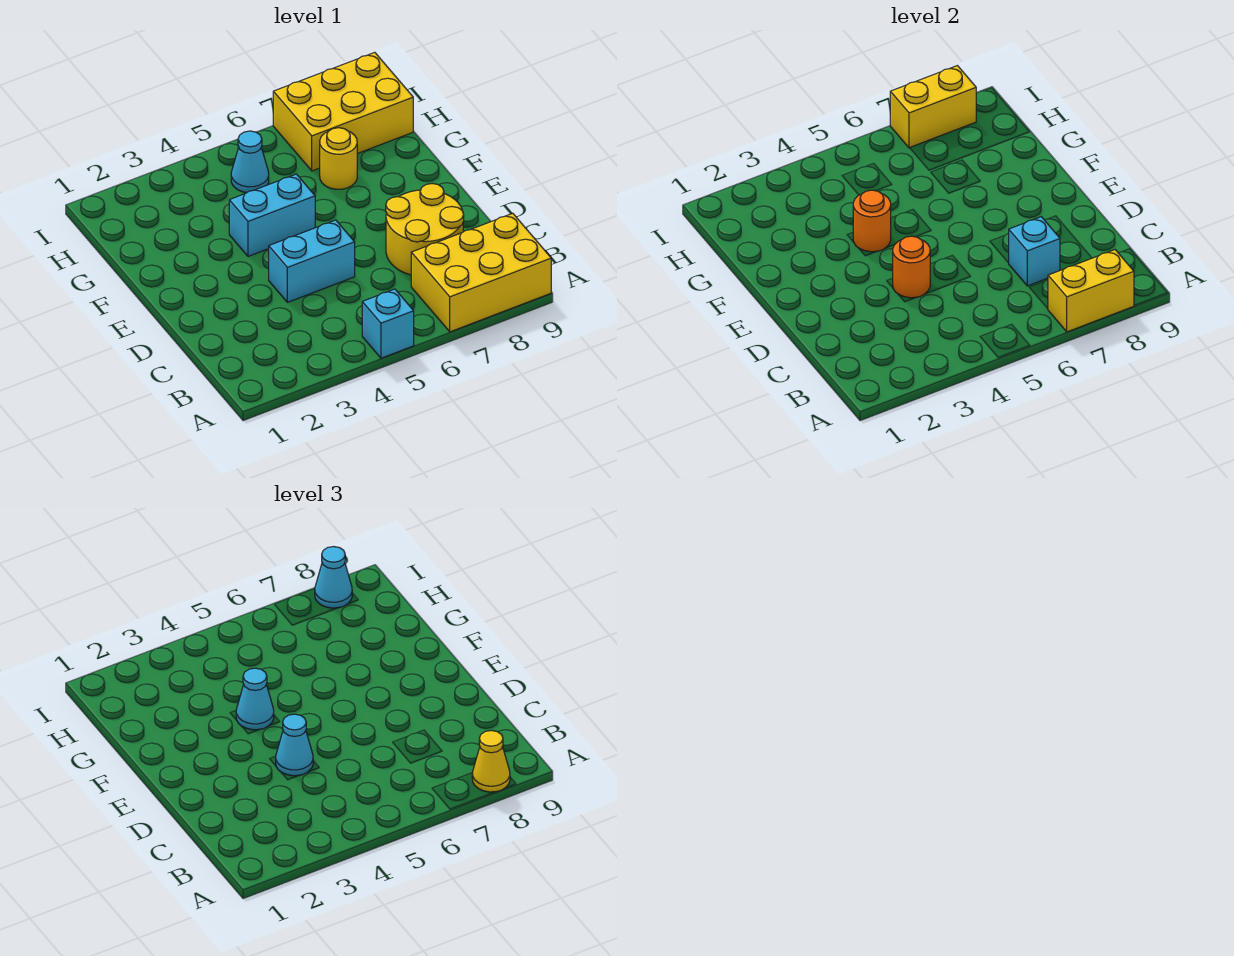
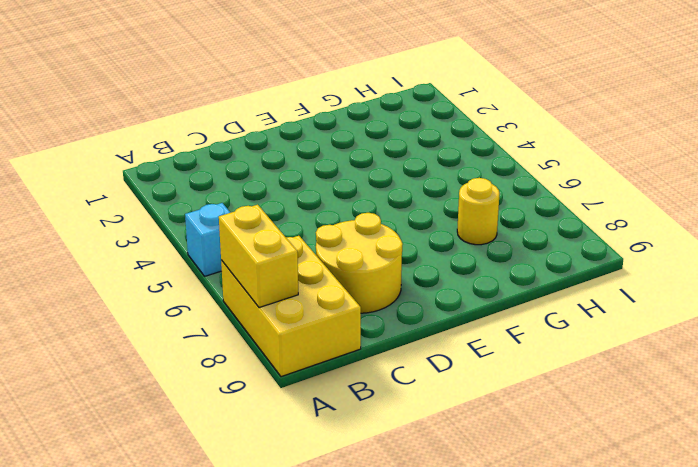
none -> cyan brick D4:D5 level 1
none -> cyan brick F4:F5 level 1
none -> cyan cone H5 level 1

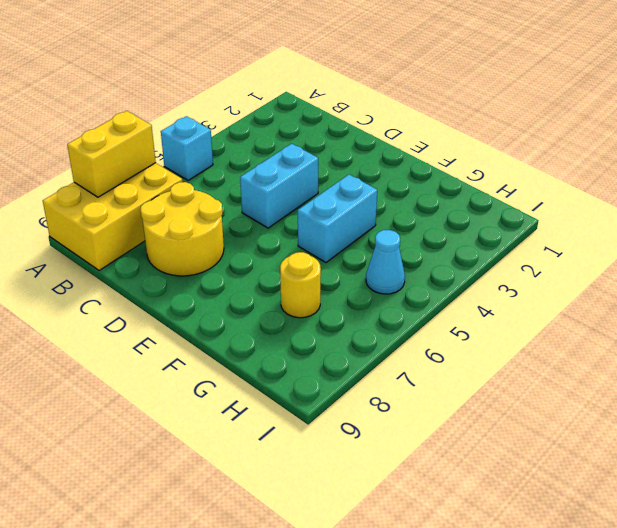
none -> yellow brick H7:I9 level 1
none -> cyan brick C7 level 2
none -> orange round brick D4 level 2

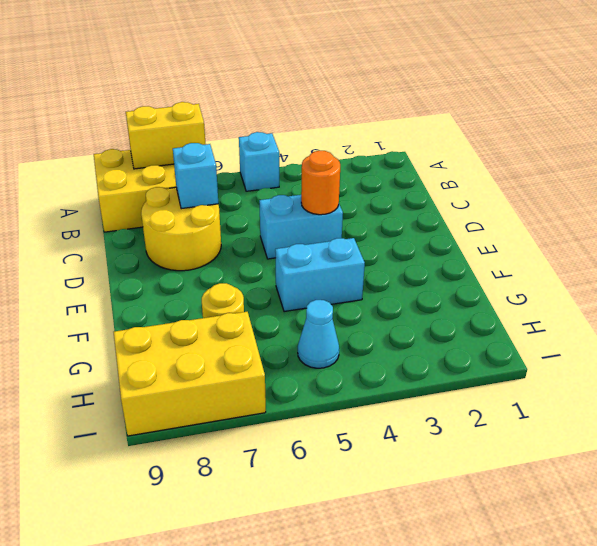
none -> orange round brick F4 level 2
none -> yellow brick I7:I8 level 2
none -> yellow cone A8 level 3

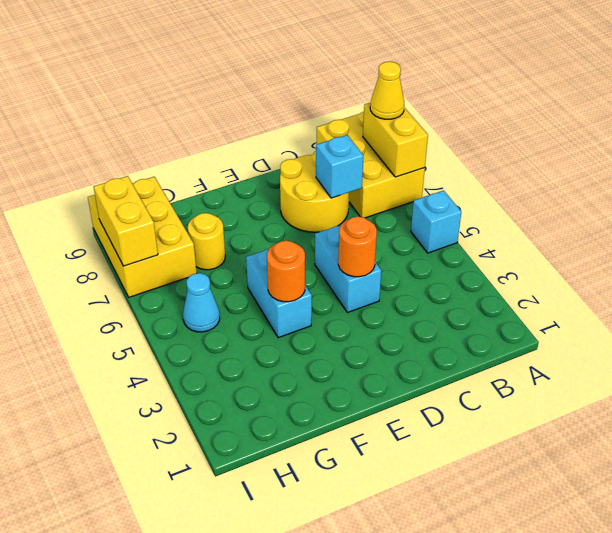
none -> cyan cone D4 level 3
none -> cyan cone F4 level 3
none -> cyan cone I8 level 3

